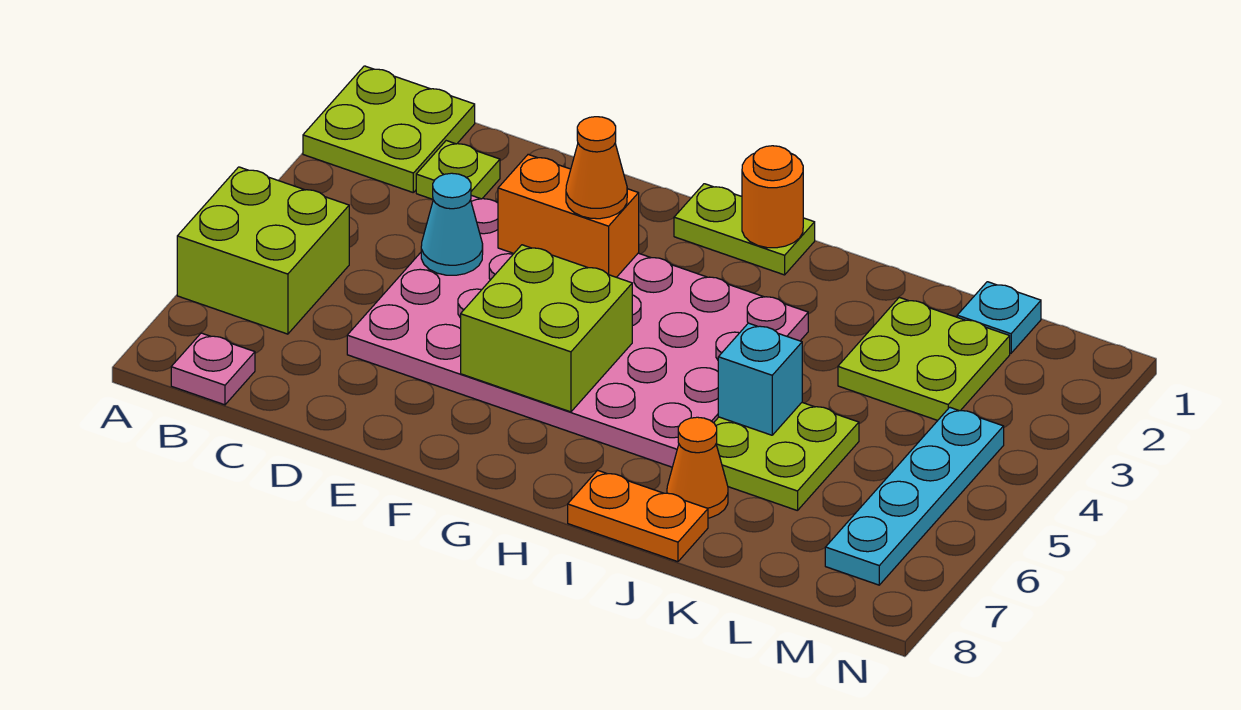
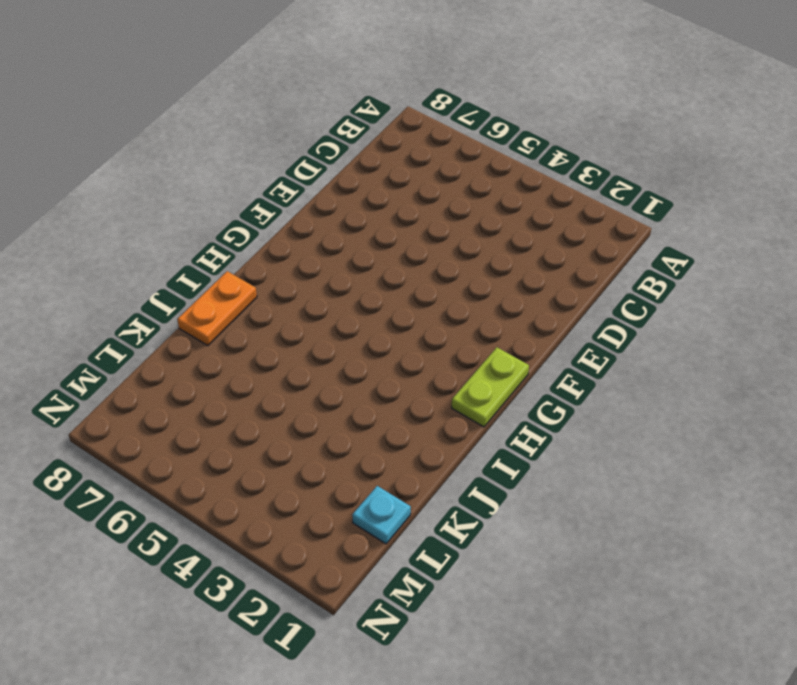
none -> lime plate A1:B2 level 1
none -> lime brick A5:B6 level 1
none -> pink plate B8 level 1

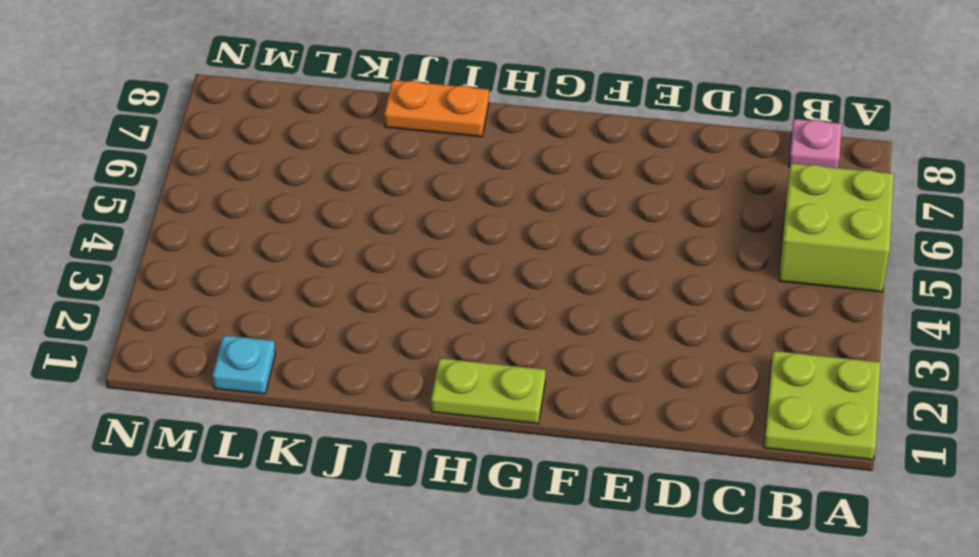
none -> lime plate C2 level 1
none -> pink plate D3:I6 level 1
none -> lime plate J5:K6 level 1

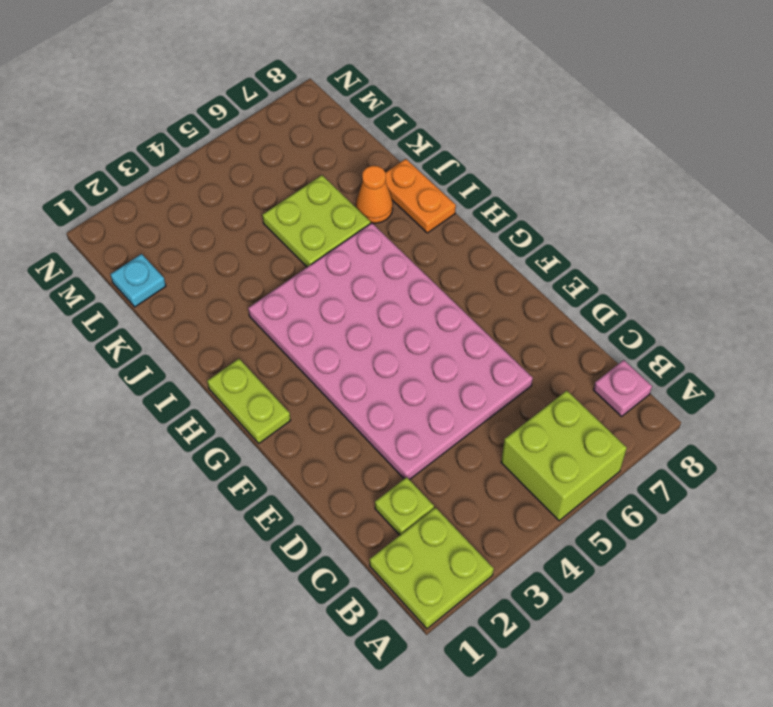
none -> lime plate K2:L3 level 1
none -> cyan plate M4:M7 level 1
none -> cyan cone D4 level 2

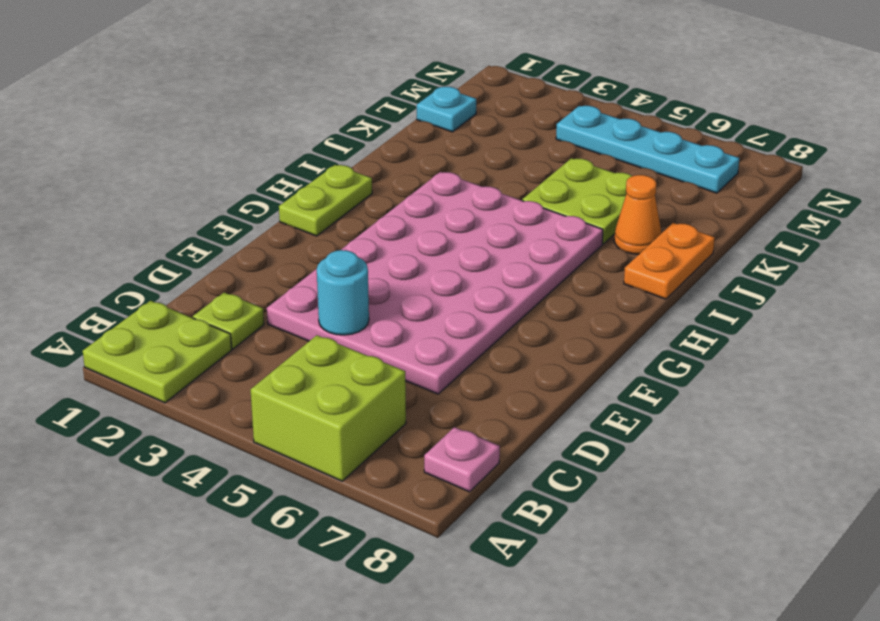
cyan round brick D4 level 2 -> cyan cone D4 level 2
none -> lime plate K2:L3 level 1
none -> orange brick E3:F3 level 2
none -> lime brick F5:G6 level 2

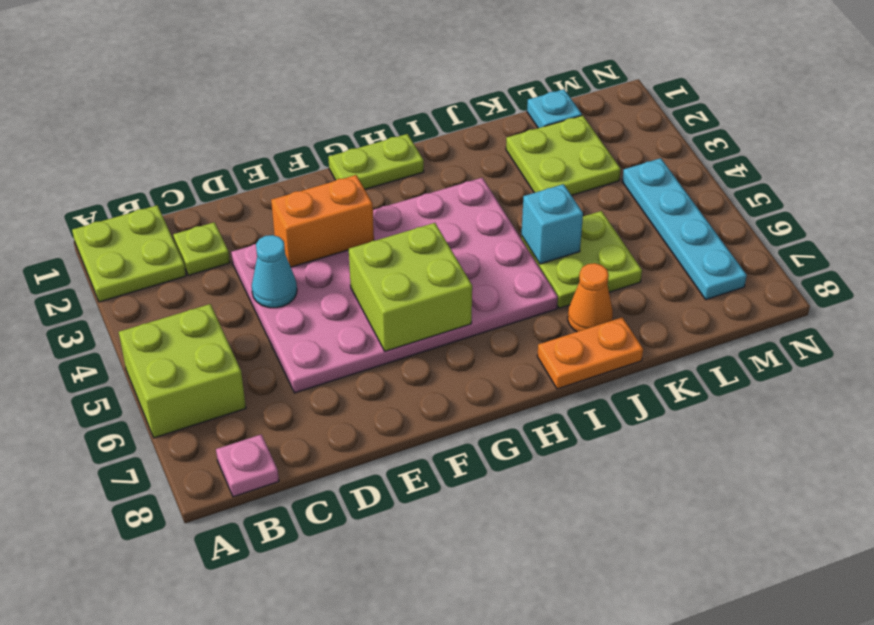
none -> orange round brick H1 level 2
none -> orange cone F3 level 3

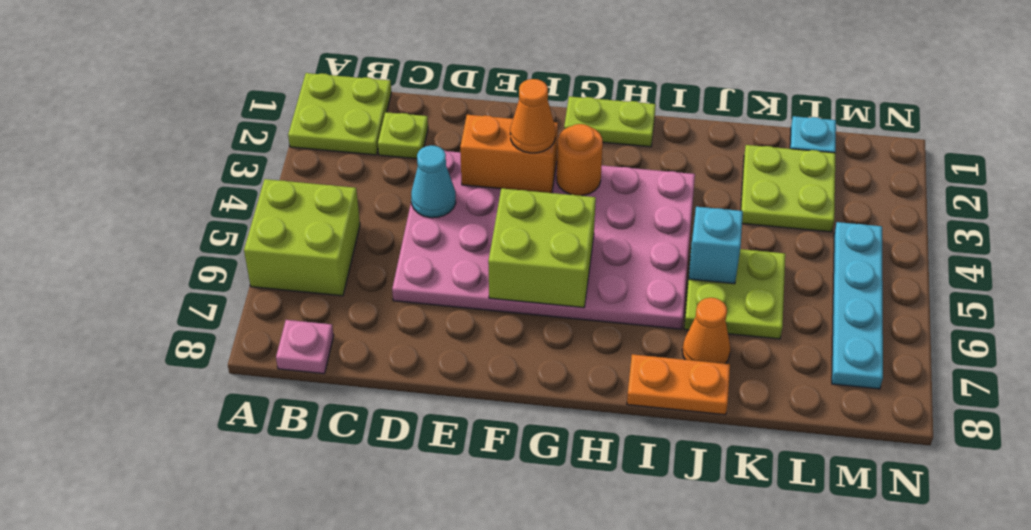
orange round brick G3 level 2 -> orange round brick H1 level 2

